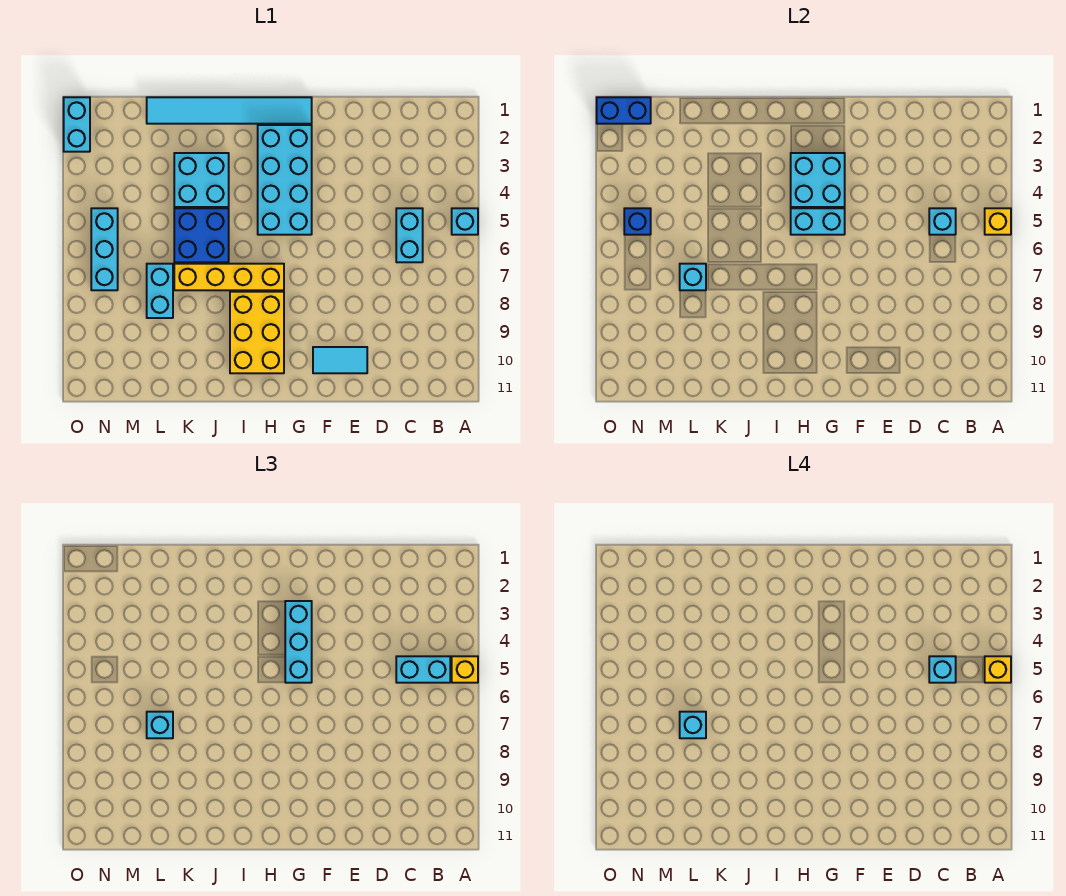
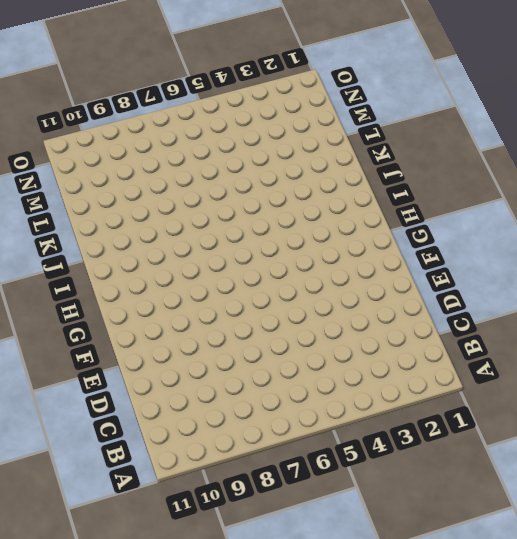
none -> cyan brick A5 level 1
none -> cyan brick C5:C6 level 1
none -> cyan tile E10:F10 level 1

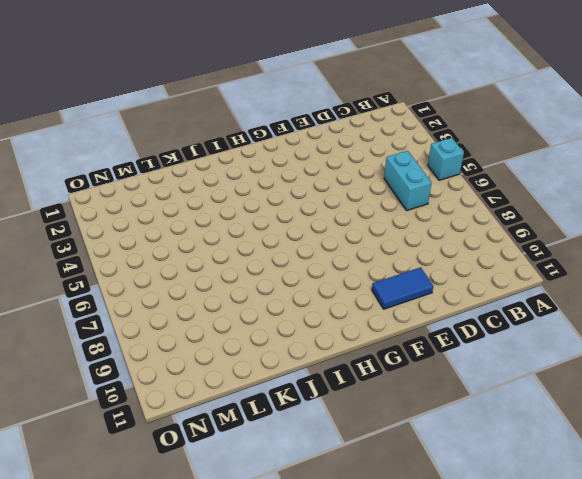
blue tile E10:F10 level 1 -> cyan tile E10:F10 level 1
none -> cyan tile G1:L1 level 1
none -> cyan brick G2:H5 level 1
none -> yellow brick H7:K7 level 1

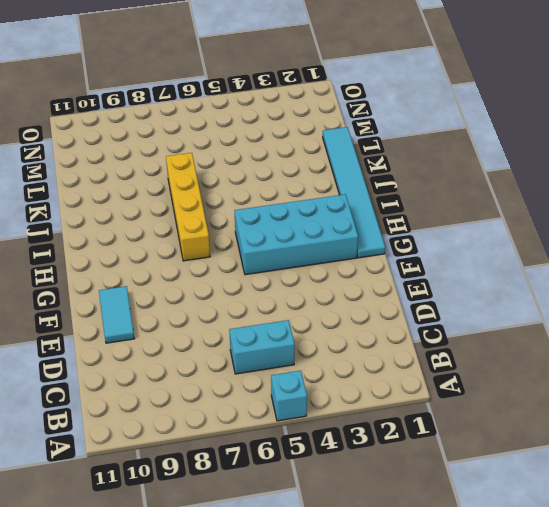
none -> yellow brick H8:I10 level 1
none -> cyan brick J3:K4 level 1
none -> blue brick J5:K6 level 1

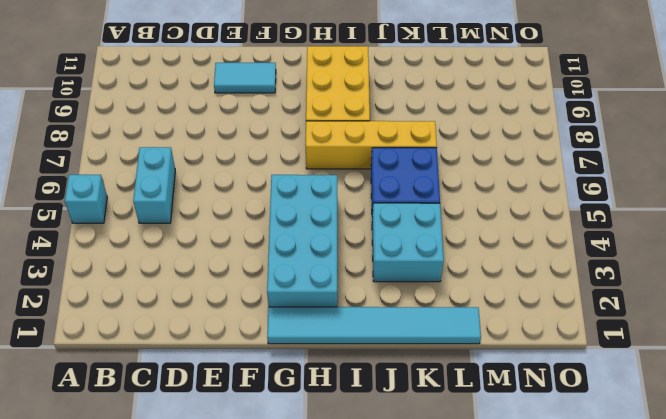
none -> cyan brick L7:L8 level 1
none -> cyan brick N5:N7 level 1
none -> cyan brick O1:O2 level 1

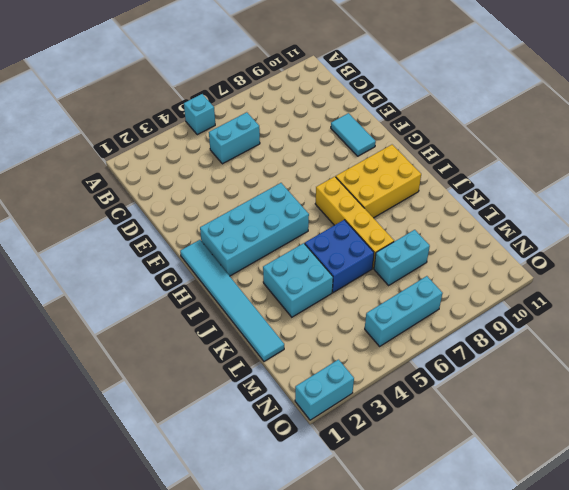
none -> yellow brick A5 level 2
none -> cyan brick C5 level 2
none -> cyan brick G3:H4 level 2

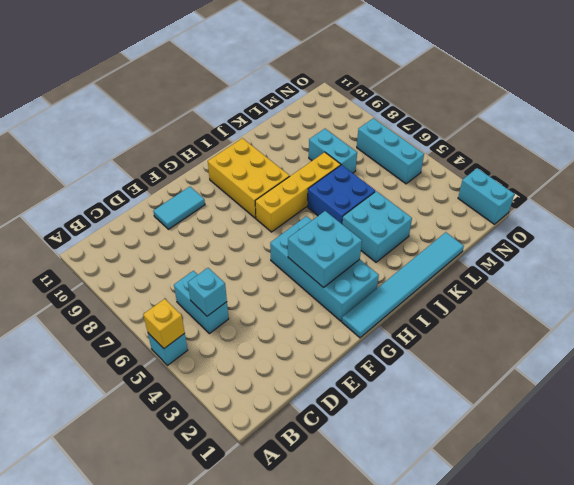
none -> cyan brick G5:H5 level 2
none -> cyan brick L7 level 2
none -> blue brick N1:O1 level 2

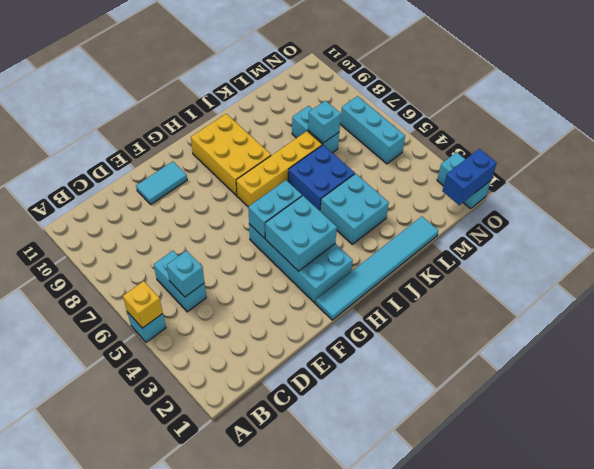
none -> blue brick N5 level 2
none -> yellow brick A5 level 3
none -> cyan brick B5:C5 level 3

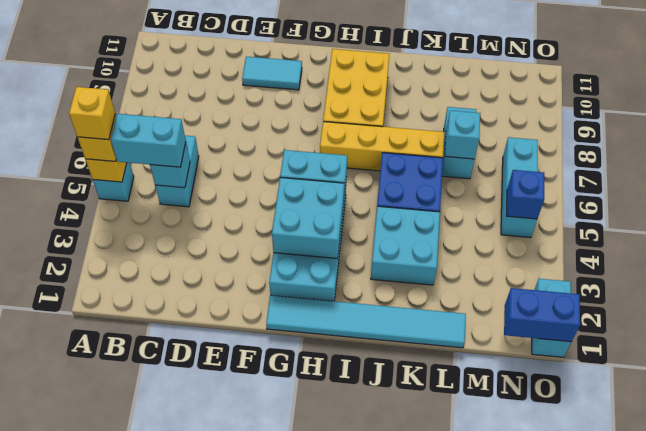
none -> cyan brick G3:G5 level 3
none -> cyan brick L7 level 3
none -> cyan brick C5 level 4

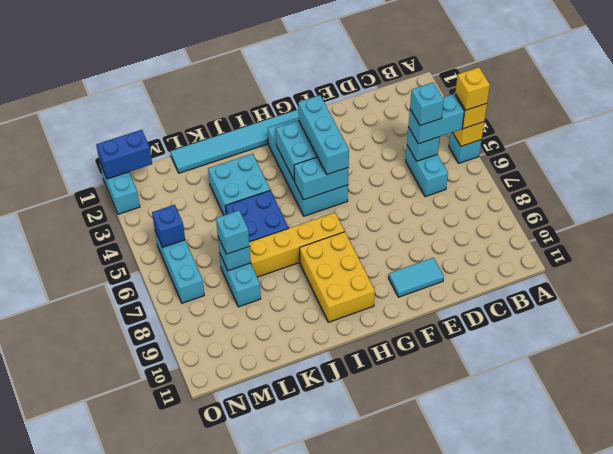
none -> cyan brick L7 level 4

